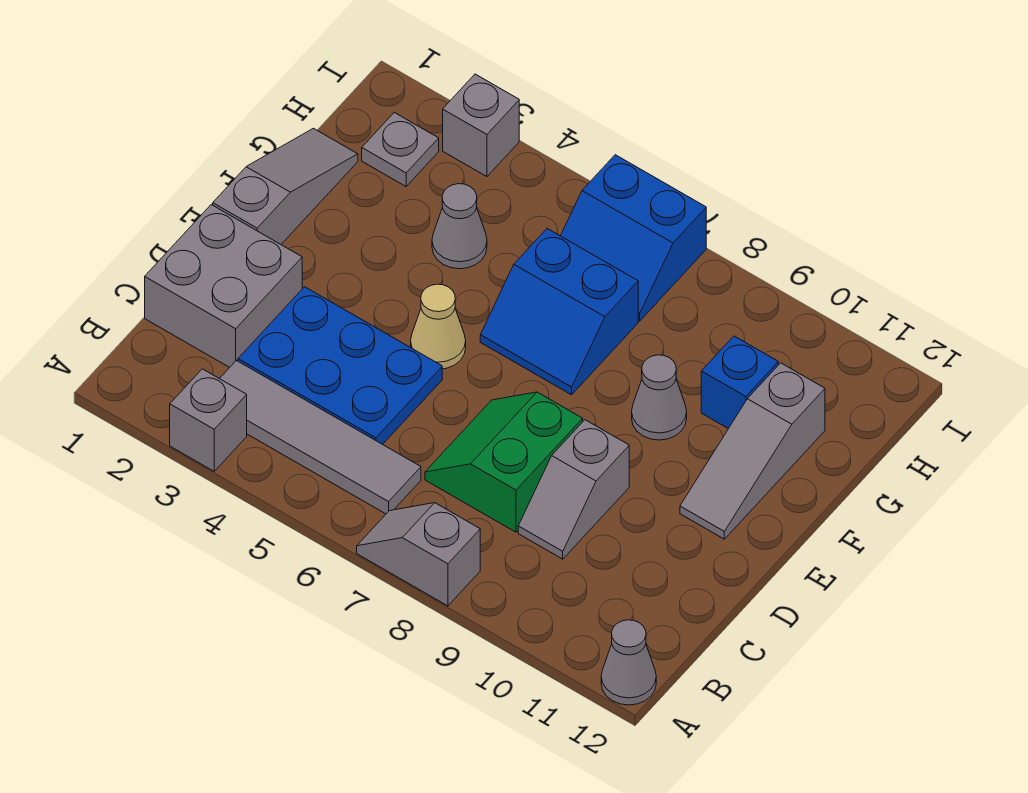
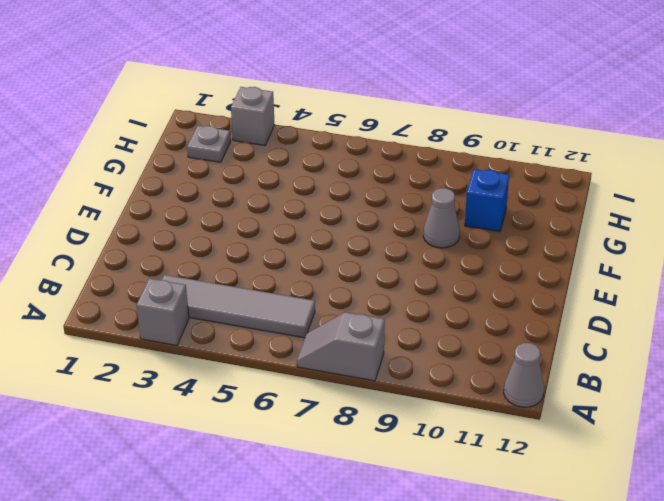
none -> grey brick C1:D2 level 1
none -> blue plate C3:D5 level 1
none -> green slope C7:D8 level 1 top 8

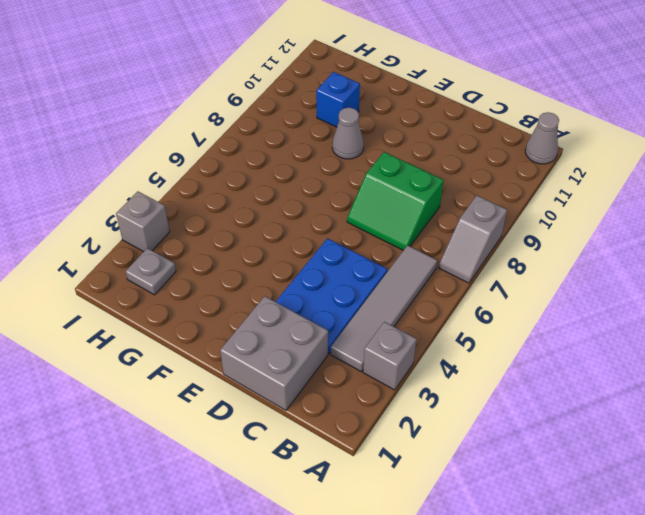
none -> grey slope C9:D9 level 1 top D
none -> grey slope E1:G1 level 1 top E
none -> tan cone E5 level 1

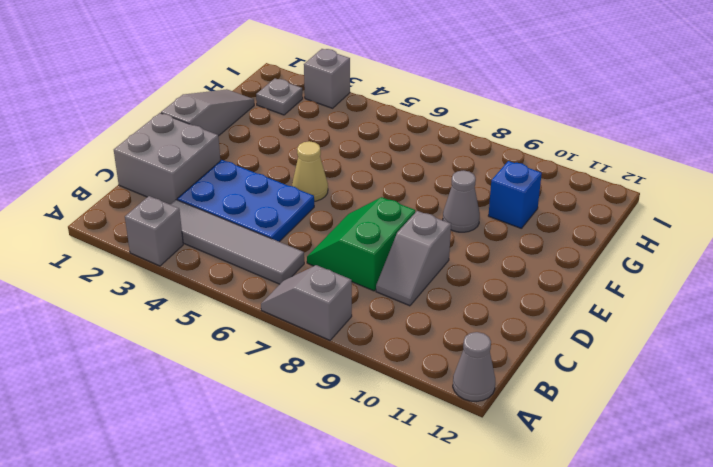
none -> grey slope E11:G11 level 1 top G
none -> blue slope F6:G7 level 1 top G
none -> grey cone G4 level 1

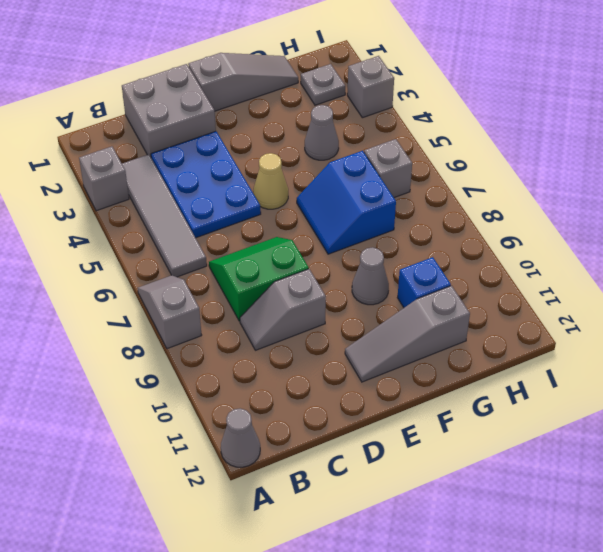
grey brick H6 level 1 -> blue slope H6:I7 level 1 top I

